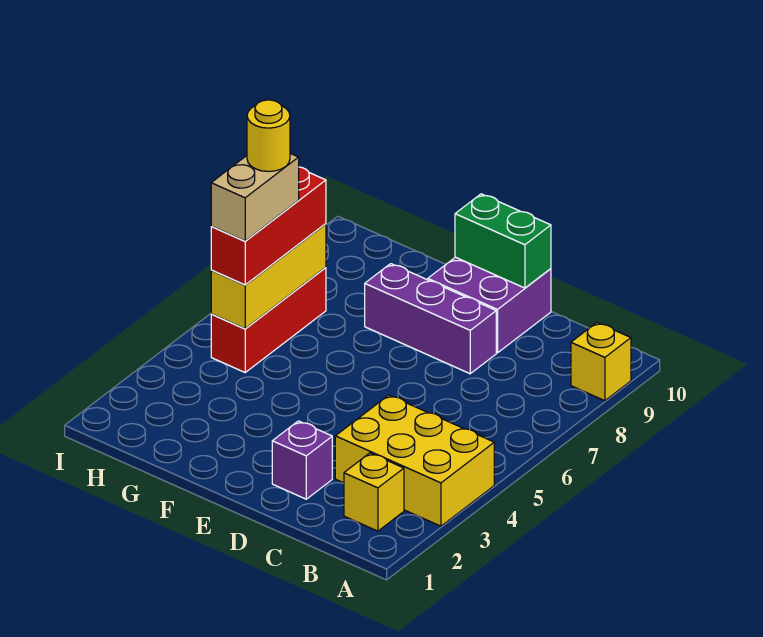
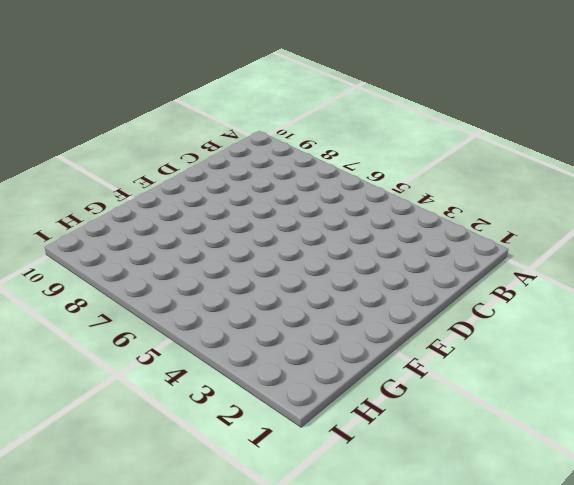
none -> yellow brick A3:C4 level 1
none -> yellow brick A9 level 1
none -> yellow brick B2 level 1

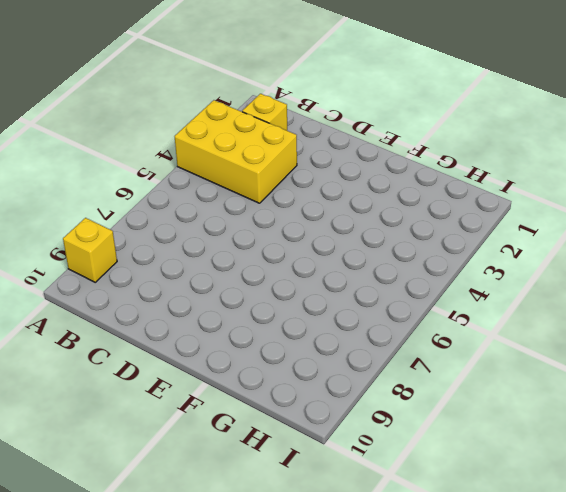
none -> purple brick D2 level 1
none -> purple brick D8:F8 level 1
none -> purple brick D9:E10 level 1

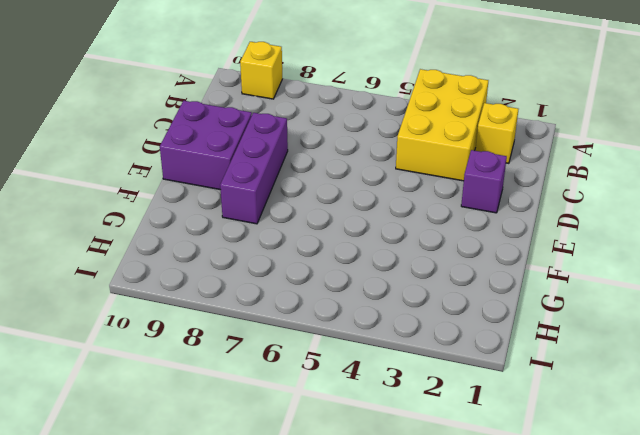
none -> red brick H5:H7 level 1
none -> green brick D10:E10 level 2
none -> yellow brick H5:H7 level 2

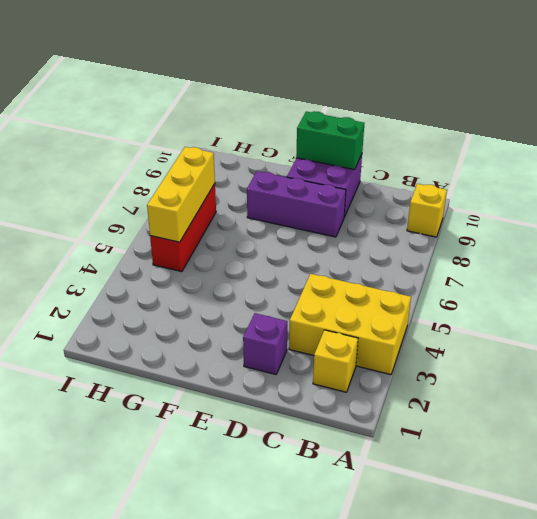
none -> red brick H5:H7 level 3
none -> tan brick H5:H6 level 4
none -> yellow round brick H6 level 5

